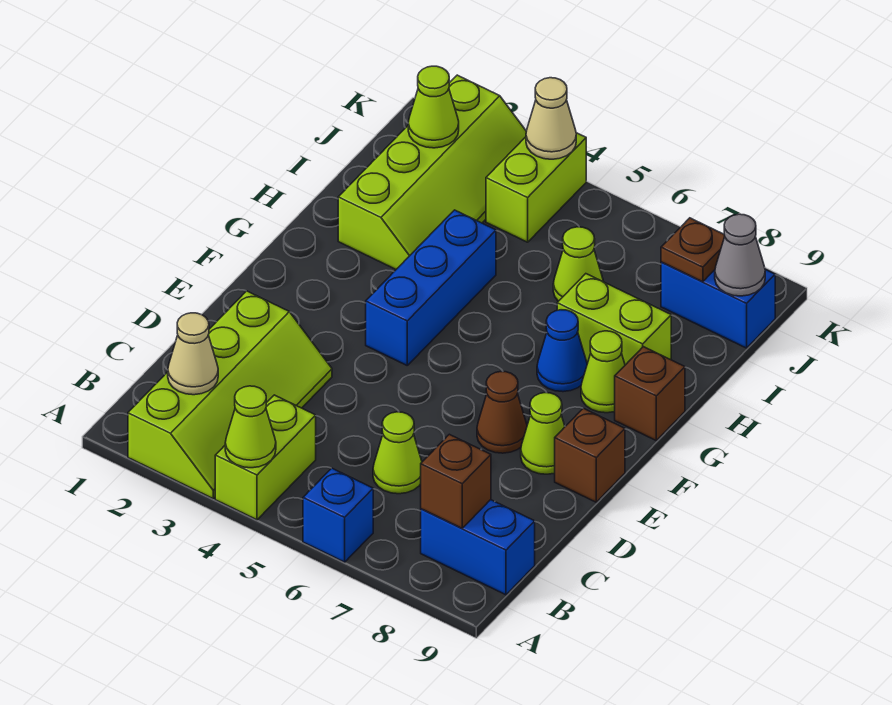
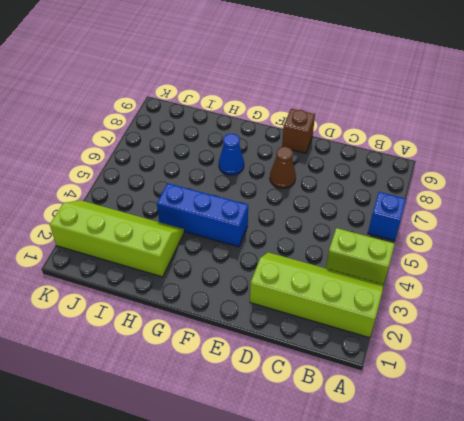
none -> blue brick B8:B9 level 1
none -> lime cone C6 level 1
none -> lime cone E8 level 1

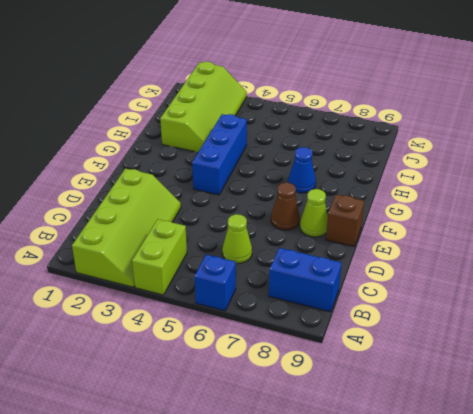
none -> lime cone G8 level 1
none -> brown brick G9 level 1
none -> lime brick H7:H8 level 1

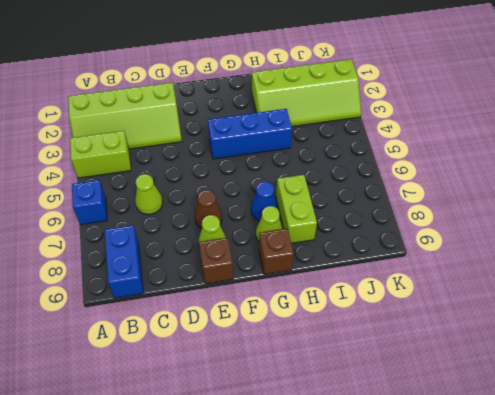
none -> lime cone I6 level 1
none -> lime brick J4:K4 level 1
none -> blue brick J8:J9 level 1

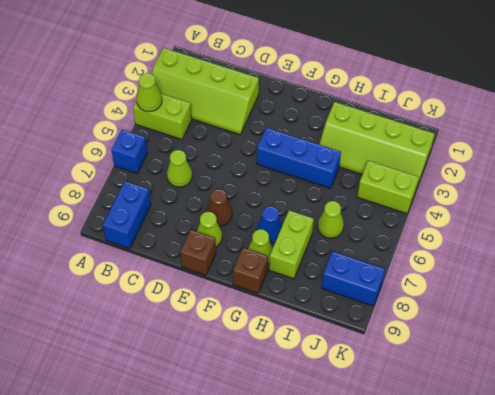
blue brick J8:K8 level 1 -> blue brick J8:J9 level 1
none -> tan cone B2 level 2
none -> brown brick B8 level 2
none -> lime cone J2 level 2

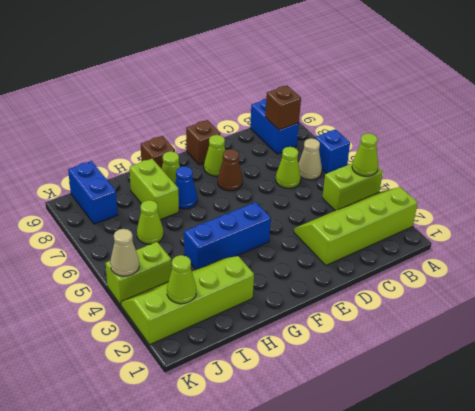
tan cone B6 level 1 -> tan cone B2 level 2
none -> brown plate J8 level 2
none -> grey cone J9 level 2

